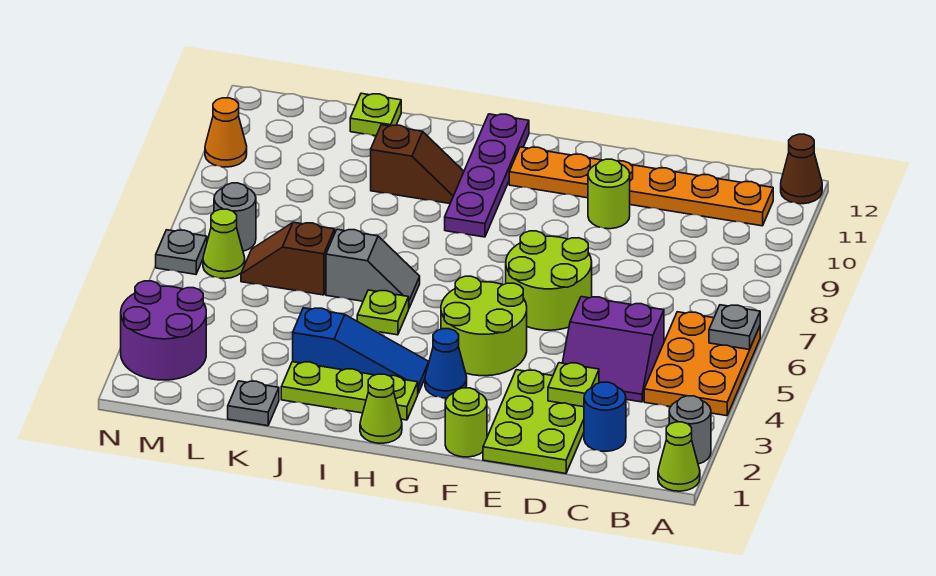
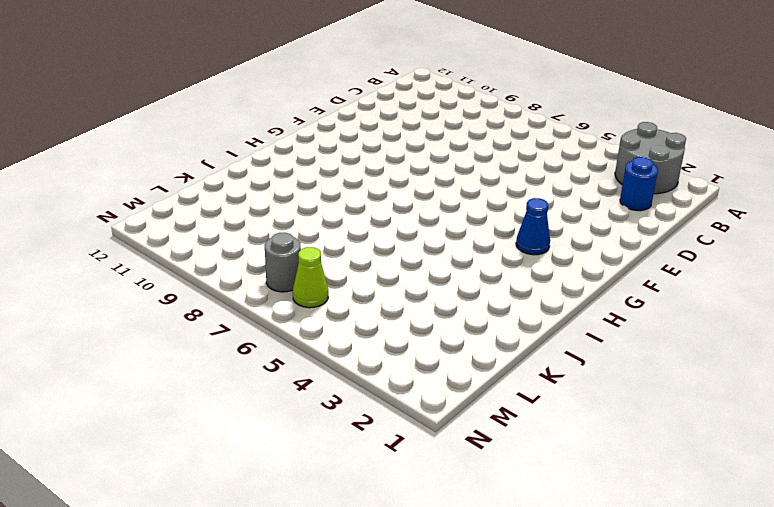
grey round brick A2:B3 level 1 -> grey round brick A2 level 1
none -> lime cone A1 level 1
none -> orange plate A4:B6 level 1
none -> brown cone A12 level 1
none -> orange plate B11:G11 level 1

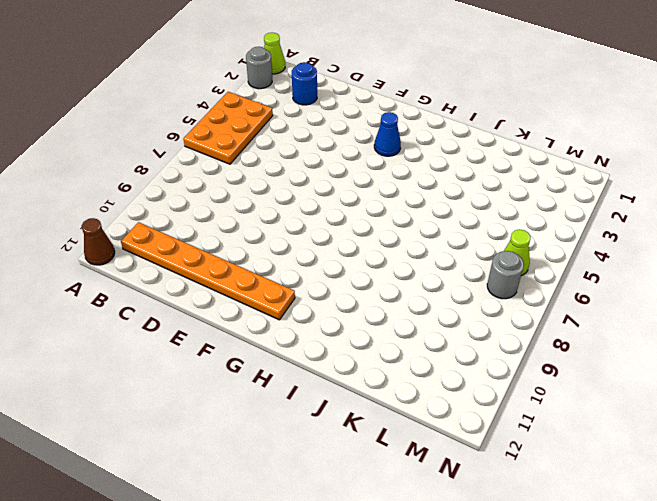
none -> purple slope C4:D5 level 1 top 5
none -> lime plate D1:E3 level 1
none -> lime round brick E6:F7 level 1
none -> lime round brick E10 level 1

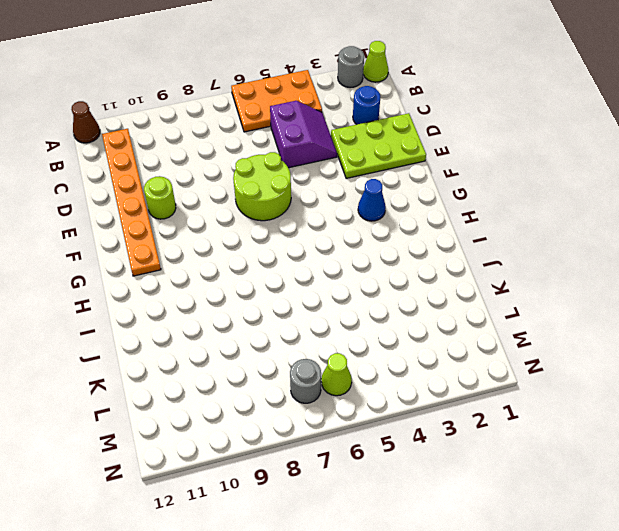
none -> lime round brick F1 level 1
none -> lime round brick F4:G5 level 1
none -> lime cone H1 level 1
none -> lime plate H2:J2 level 1

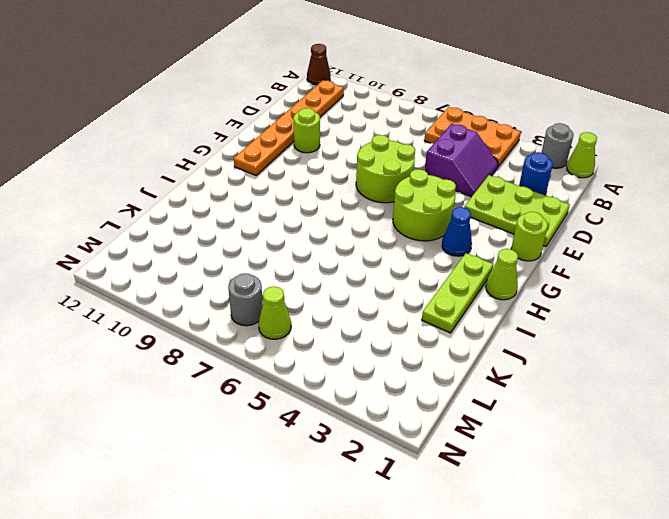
none -> blue slope H3:J3 level 1 top J
none -> purple plate H9:H12 level 1
none -> lime plate I5 level 1
none -> grey slope I6:J6 level 1 top J

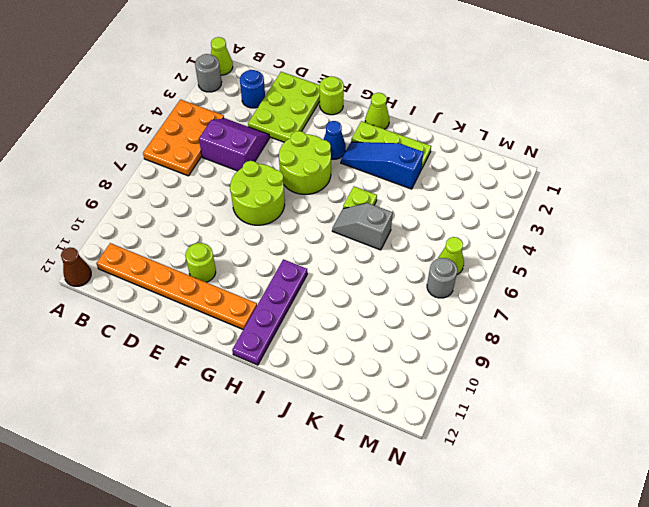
none -> brown slope I10:J10 level 1 top J
none -> grey plate K1 level 1
none -> brown slope K6:L6 level 1 top K
none -> lime plate K12 level 1

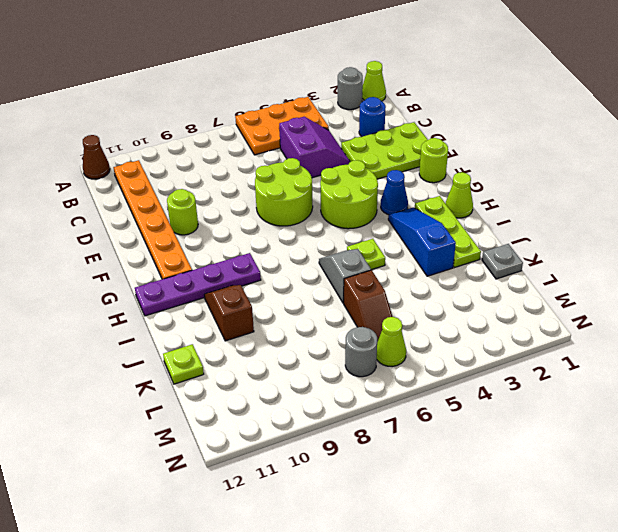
none -> purple round brick M2:N3 level 1
none -> grey plate N6 level 1
none -> orange cone N10 level 1
none -> grey plate A6 level 2

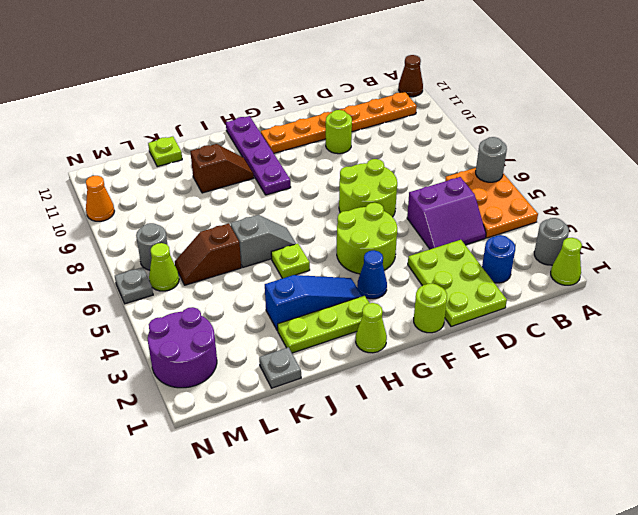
grey round brick A6 level 2 -> grey plate A6 level 2
none -> lime plate D3 level 2

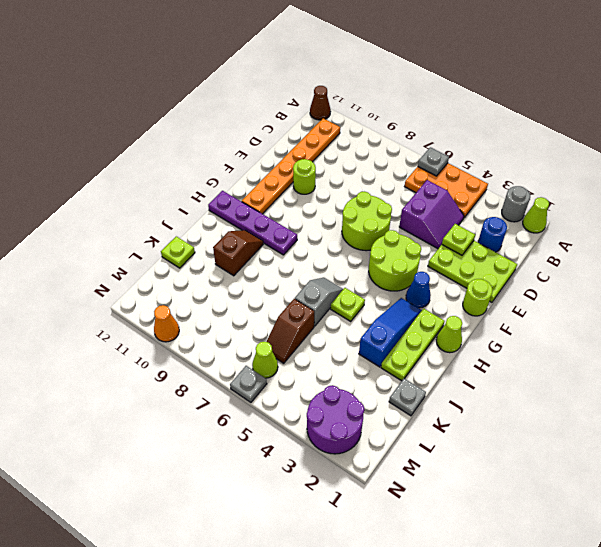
none -> grey round brick M7 level 1

